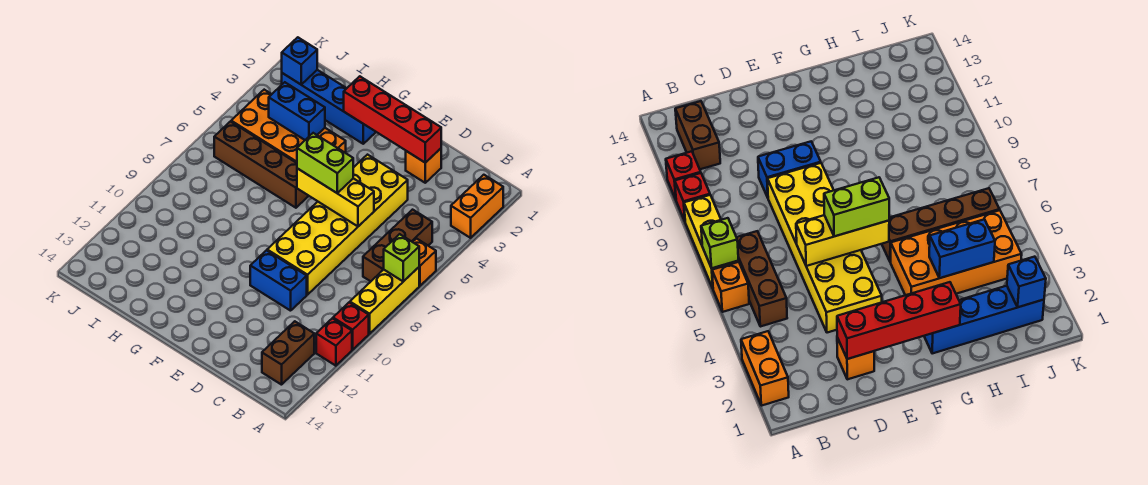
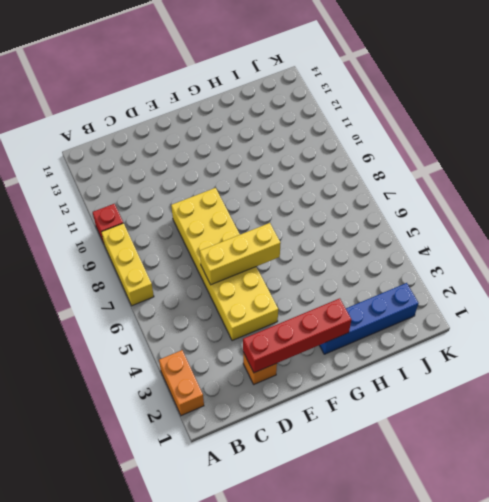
none -> orange brick A6 level 1
none -> red brick A11 level 1
none -> brown brick B5:B7 level 1

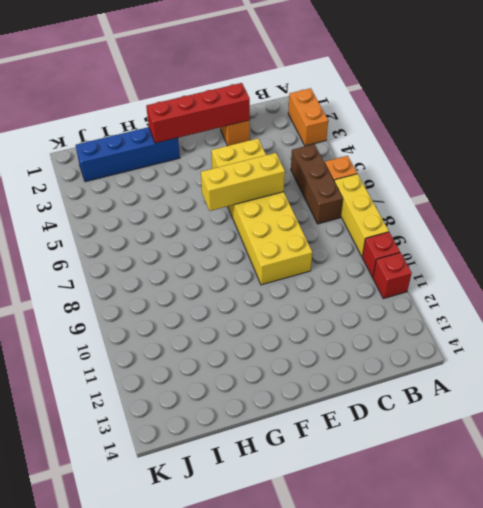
none -> brown brick B12:B13 level 1
none -> blue brick D10:E10 level 1
none -> orange brick G4:J5 level 1

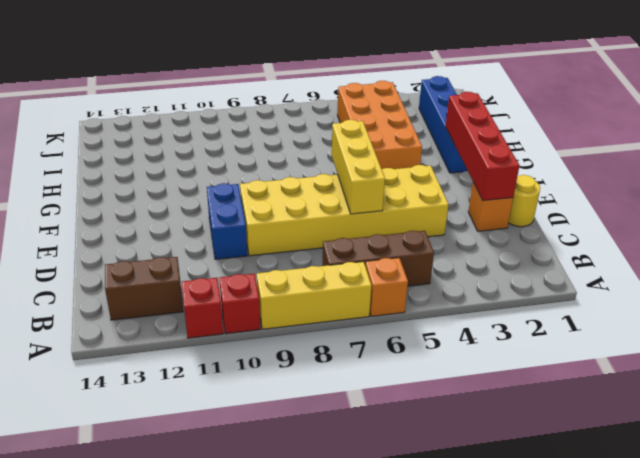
yellow round brick D1 level 1 -> none
none -> orange brick A2:A3 level 1
none -> brown brick G6:J6 level 1
none -> lime brick A7 level 2

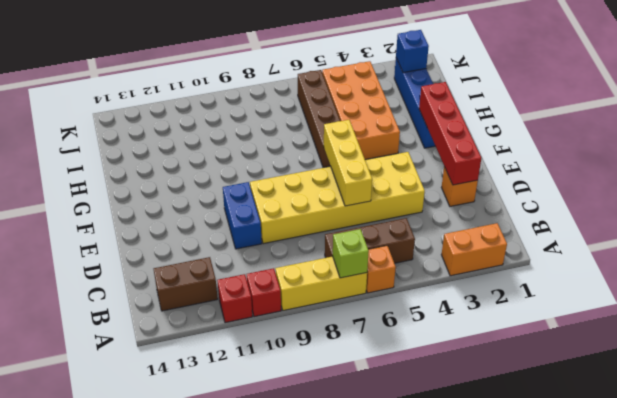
none -> blue brick H4:I4 level 2
none -> lime brick E6:F6 level 3

